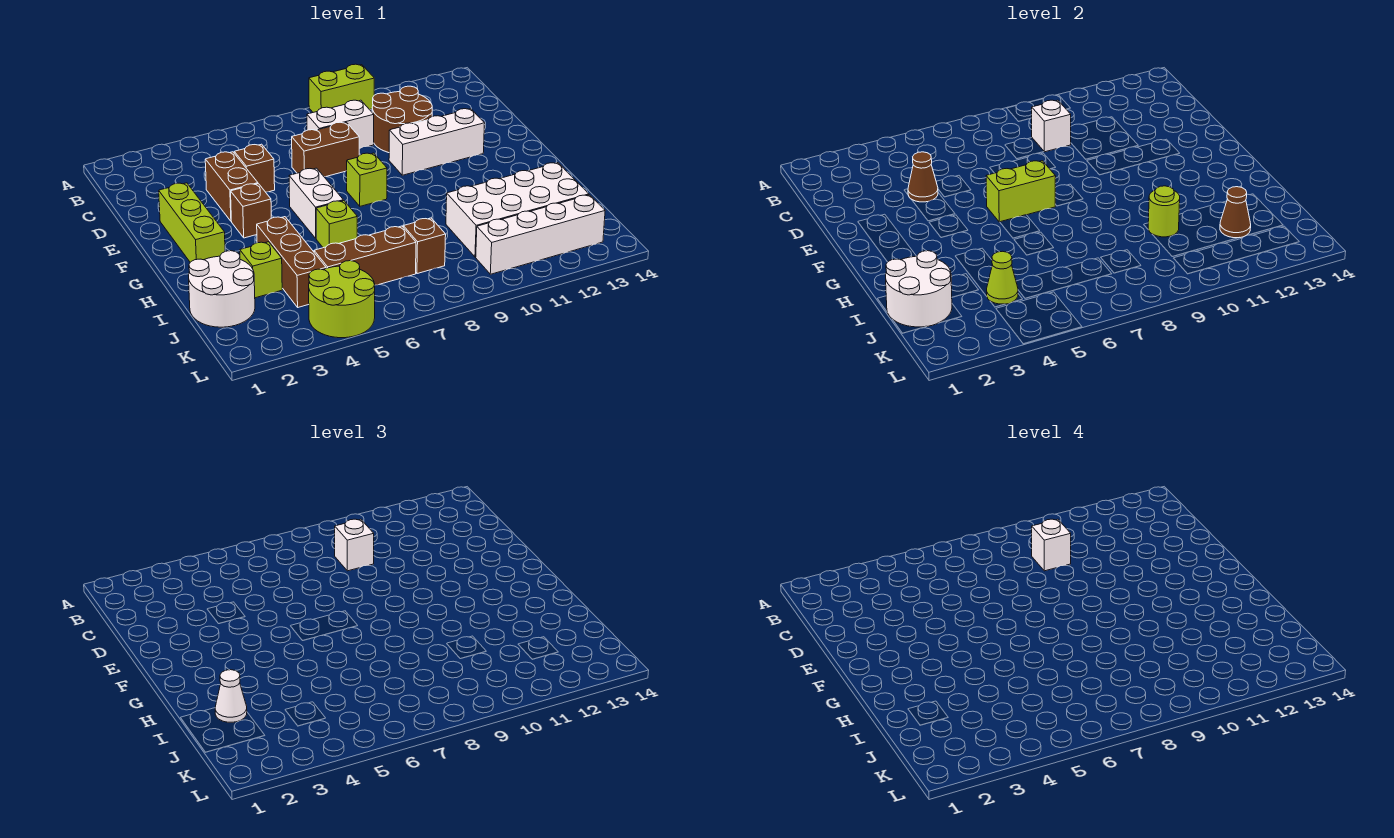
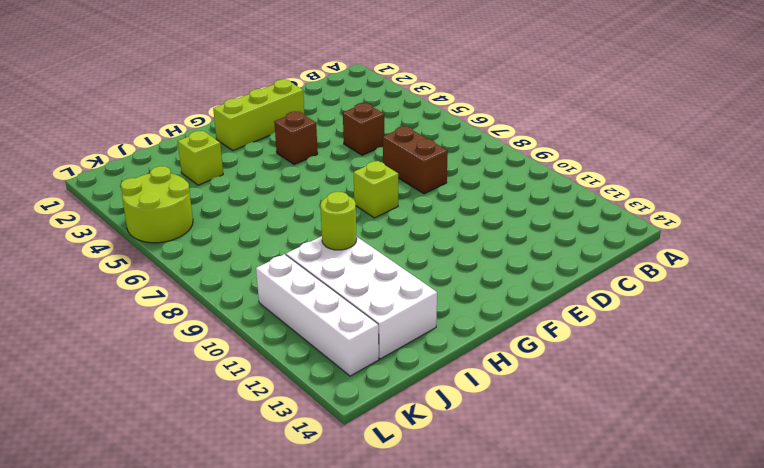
none -> lime brick A9:A10 level 1
none -> white brick C8:C9 level 1
none -> brown round brick C10:D11 level 1
none -> brown brick D4:E4 level 1

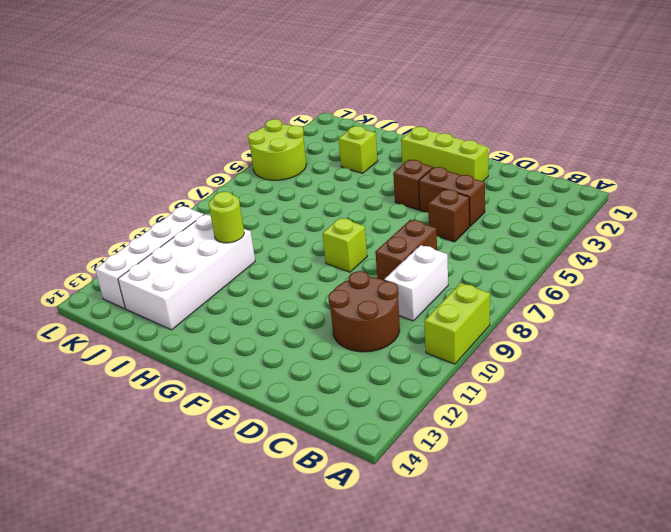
none -> white brick E10:E12 level 1
none -> white brick F6:G6 level 1
none -> brown brick H4:J4 level 1
none -> lime brick H6 level 1

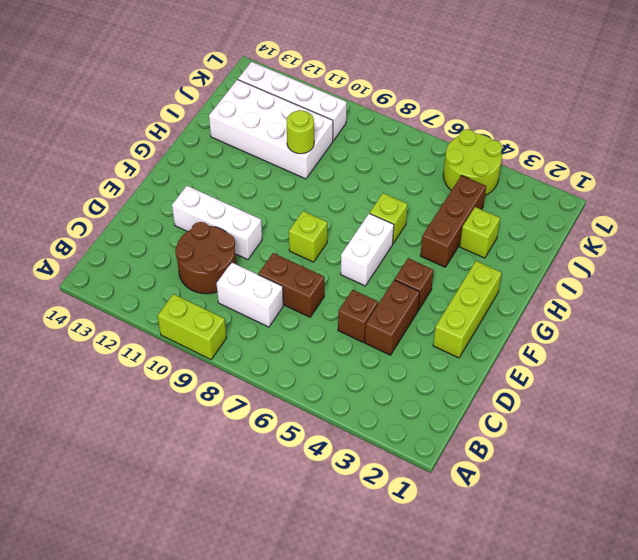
none -> white round brick I1:J2 level 1
none -> brown brick J5:J7 level 1
none -> brown brick J8 level 1
none -> white brick C9 level 2

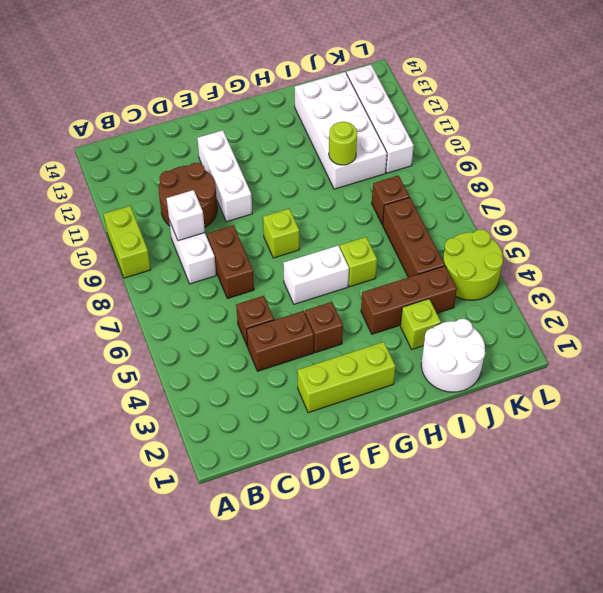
none -> brown cone D4 level 2
none -> lime brick F6:F7 level 2
none -> white round brick I1:J2 level 2
none -> lime cone J4 level 2

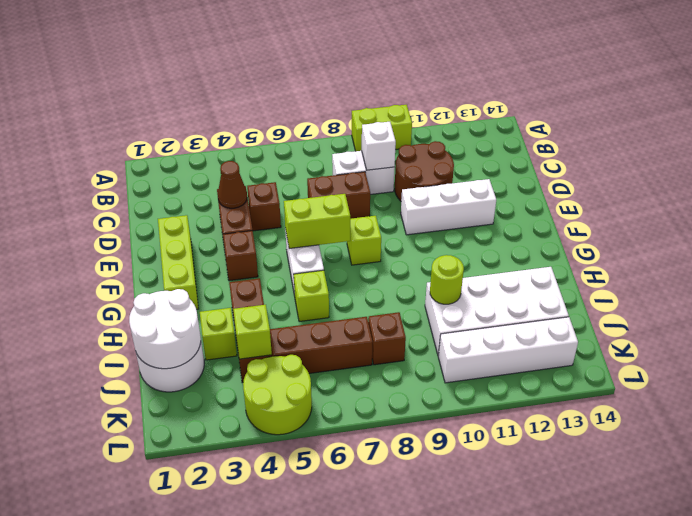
lime brick J4 level 2 -> lime cone J4 level 2
none -> brown cone J12 level 2
none -> white brick C9 level 3
none -> white cone I2 level 3
none -> white brick C9 level 4

